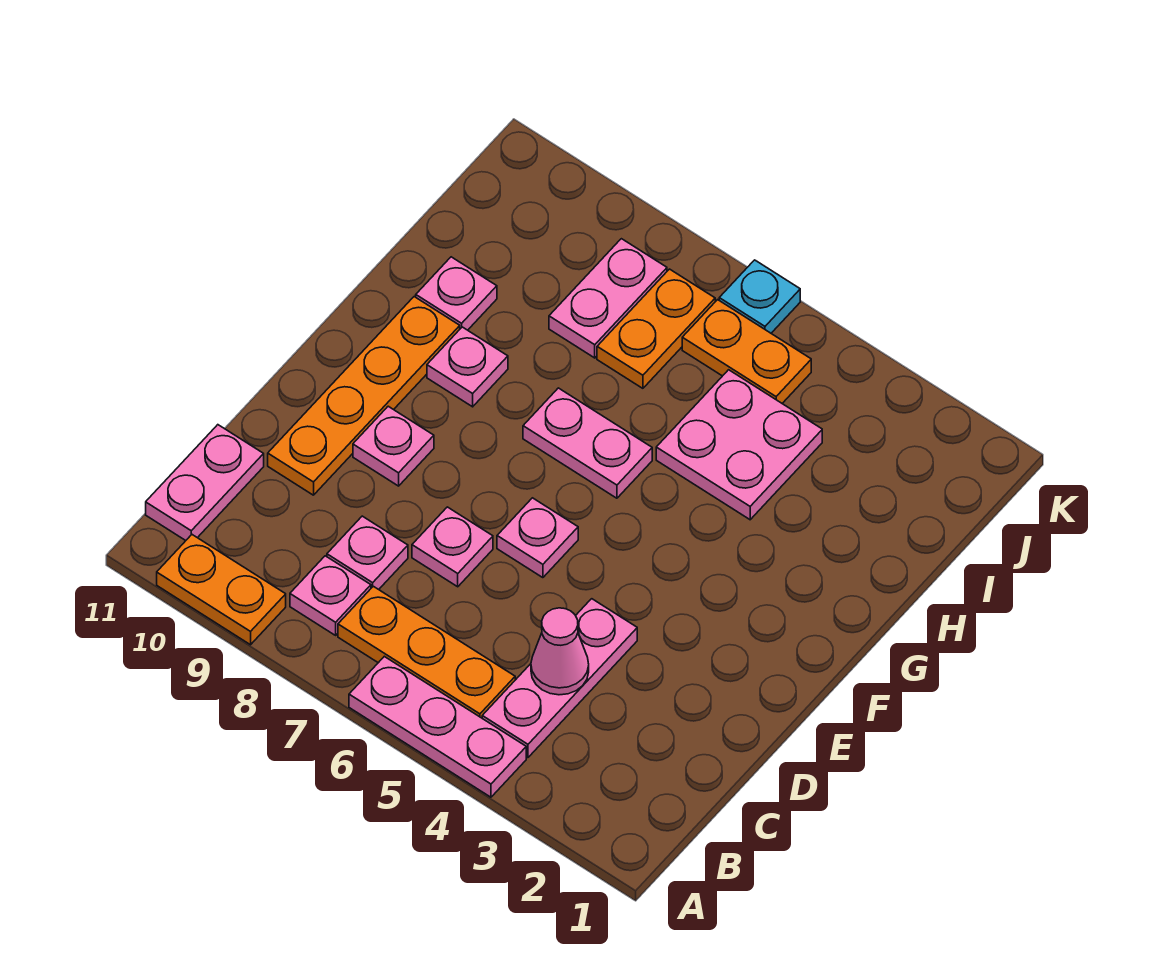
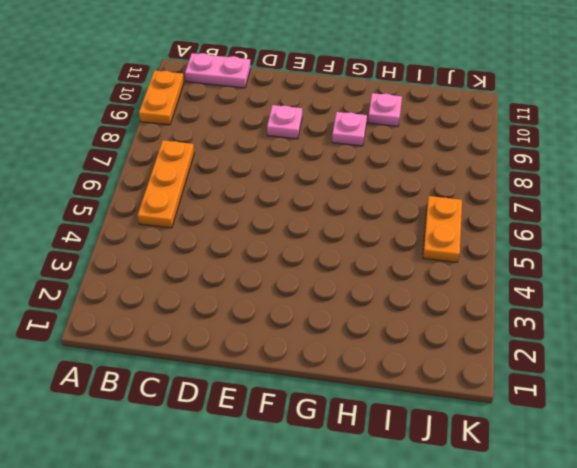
none -> pink plate A4:A6 level 1
none -> pink plate B4:D4 level 1
none -> pink plate B8 level 1

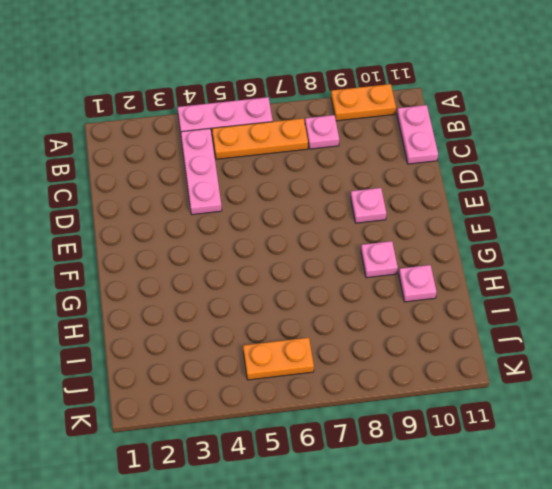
none -> pink plate C8 level 1
none -> pink plate D7 level 1
none -> orange plate D10:G10 level 1

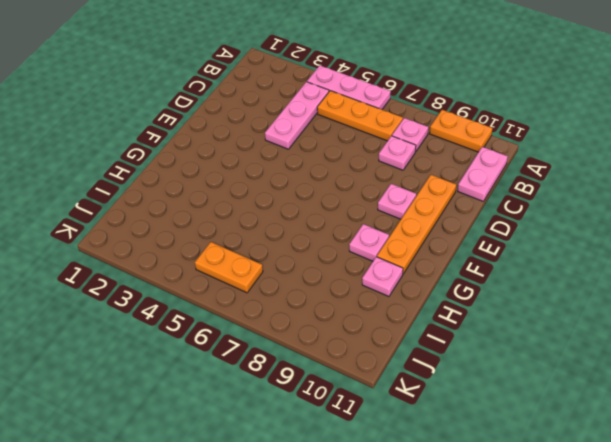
none -> pink plate D7 level 1
none -> pink plate E6 level 1
none -> pink plate G6:G7 level 1

